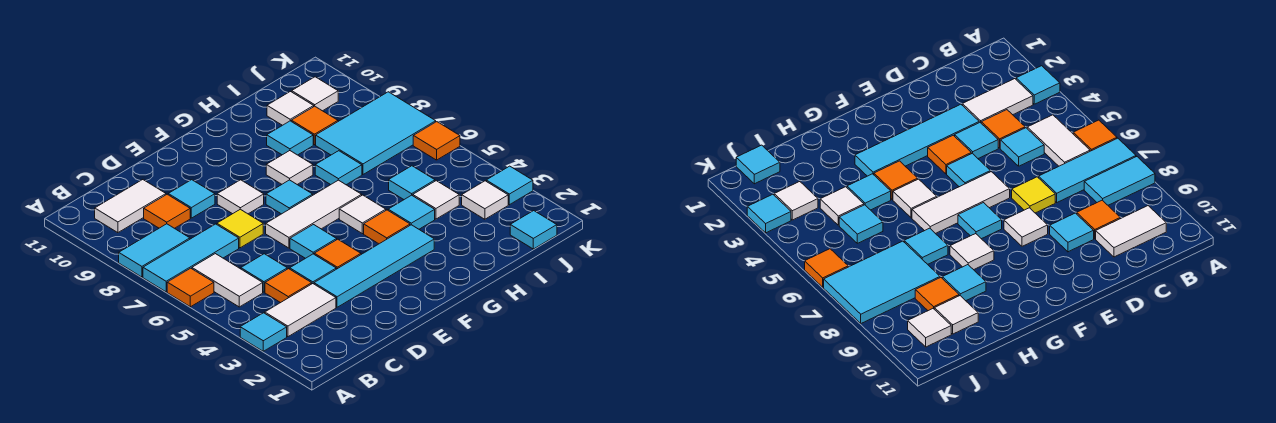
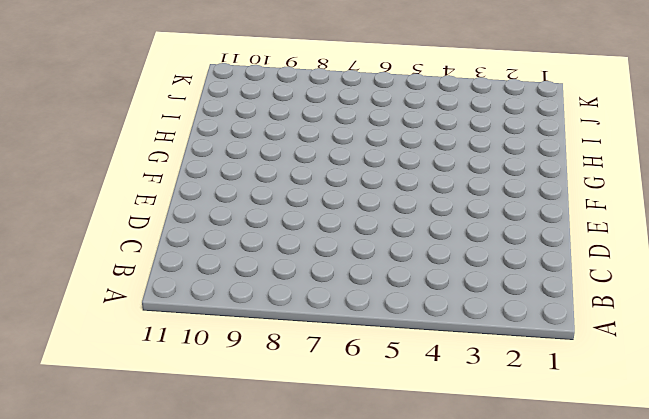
none -> cyan tile A3 level 1
none -> orange tile A6 level 1
none -> cyan tile A7:C7 level 1
none -> cyan tile A8:B8 level 1

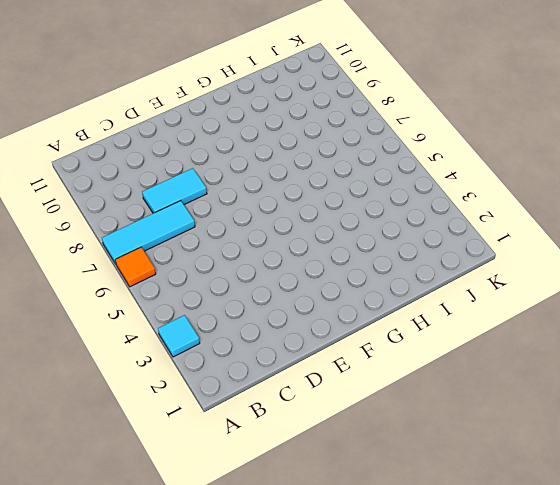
cyan tile C8:D8 level 1 -> cyan tile A8:B8 level 1
none -> white tile B3:C3 level 1
none -> white tile B5:B6 level 1
none -> white tile B10:C10 level 1
none -> orange tile C4 level 1

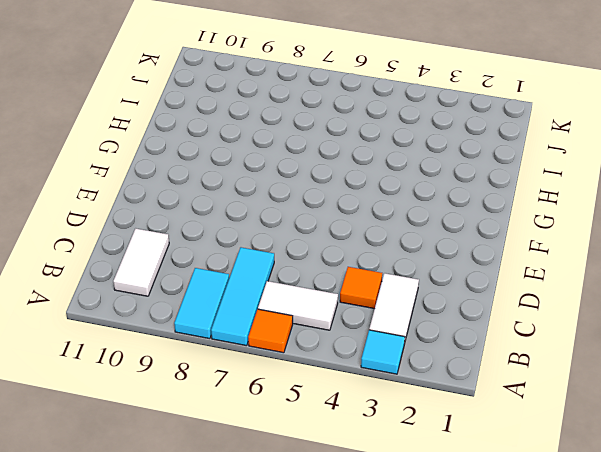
none -> cyan tile C5 level 1
none -> orange tile C9 level 1
none -> cyan tile D3:G3 level 1
none -> cyan tile D4 level 1

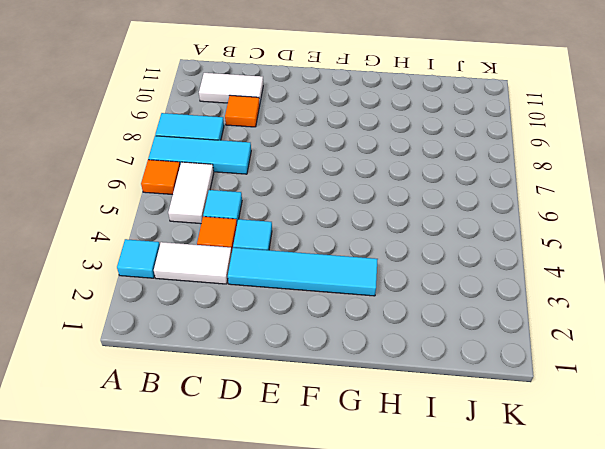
none -> yellow tile D7 level 1
none -> cyan tile D9 level 1
none -> orange tile E4 level 1
none -> cyan tile E5 level 1

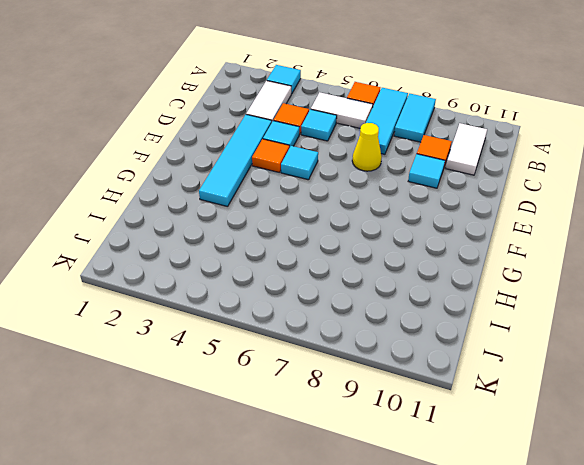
yellow cone D7 level 1 -> yellow tile D7 level 1
none -> white tile E6:G6 level 1
none -> white tile E8 level 1
none -> cyan tile F7 level 1
none -> orange tile G4 level 1

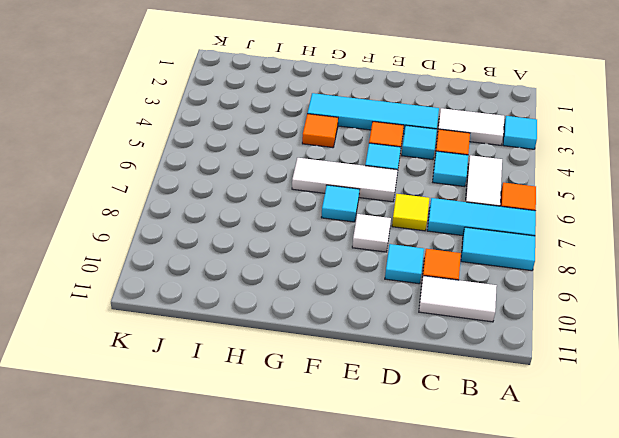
none -> white tile G5 level 1
none -> white tile G8 level 1
none -> cyan tile H4 level 1
none -> cyan tile H7 level 1

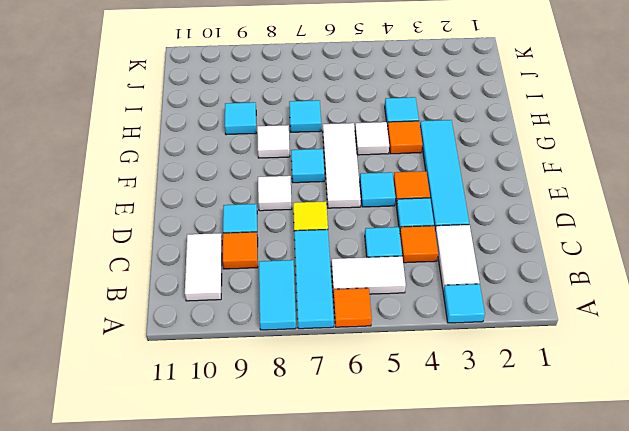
none -> white tile I4 level 1
none -> cyan tile I5 level 1
none -> cyan tile I7:K8 level 1
none -> orange tile I9 level 1

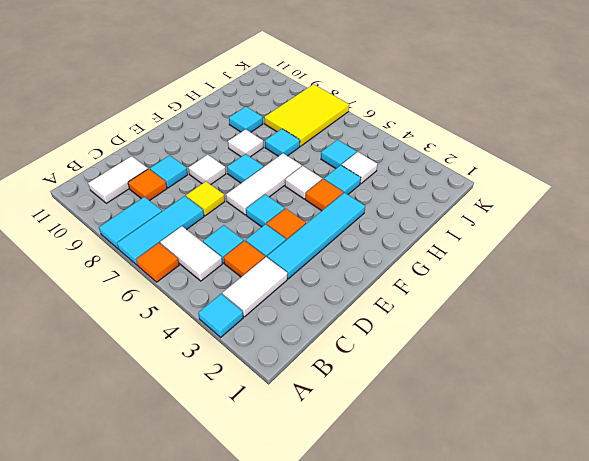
yellow tile I7:K8 level 1 -> cyan tile I7:K8 level 1
none -> orange tile I9 level 1
none -> white tile I10 level 1
none -> cyan tile J1 level 1
none -> white tile J3 level 1

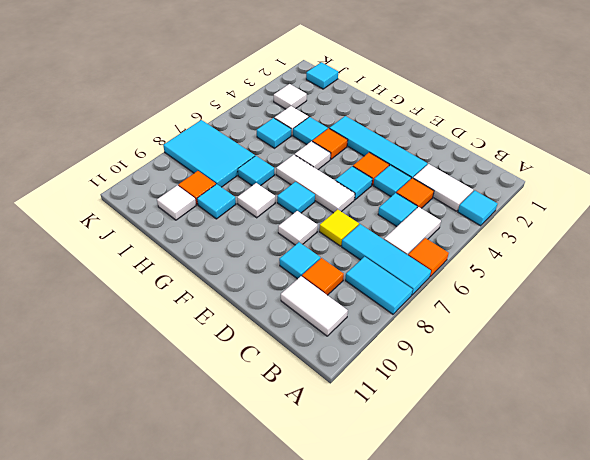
none -> white tile J10 level 1
none -> cyan tile K3 level 1
none -> orange tile K6 level 1

